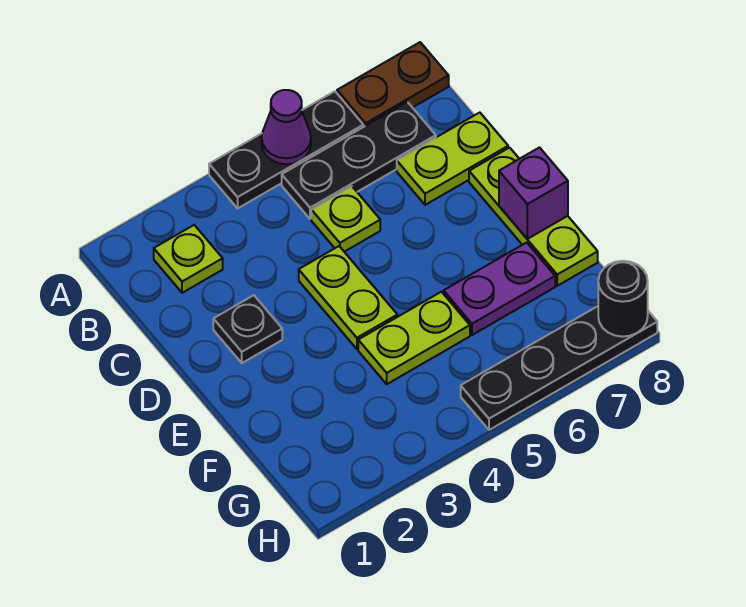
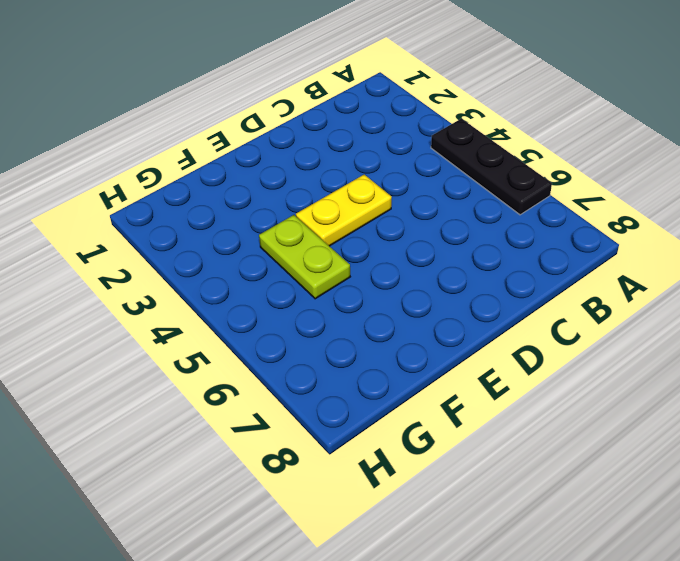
yellow plate D4:E4 level 1 -> lime plate D4:E4 level 1
none -> brown plate A7:A8 level 1
none -> lime plate B2 level 1
none -> black plate B5:B7 level 1

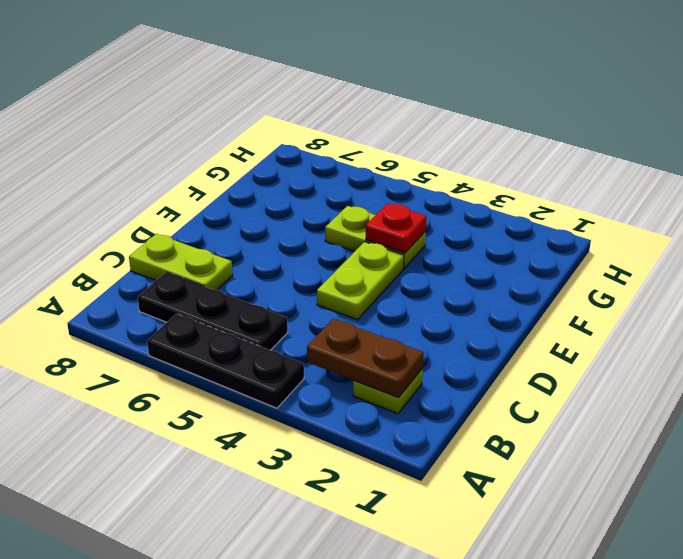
brown plate B2:B3 level 2 -> brown plate A7:A8 level 1
red plate F4 level 2 -> none
none -> lime plate C5 level 1
none -> black plate D2 level 1
none -> lime plate D8:F8 level 1

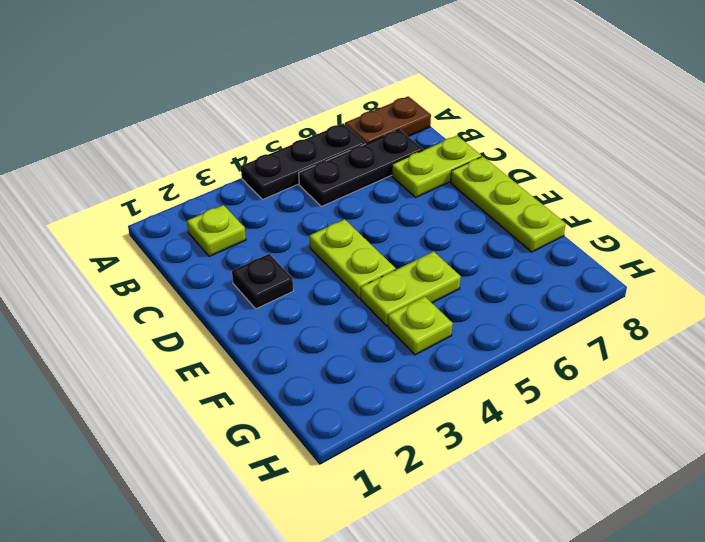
lime plate G4 level 1 -> lime plate C5 level 1
none -> purple plate F6:F7 level 1
none -> black plate H5:H8 level 1
none -> purple cone A5 level 2

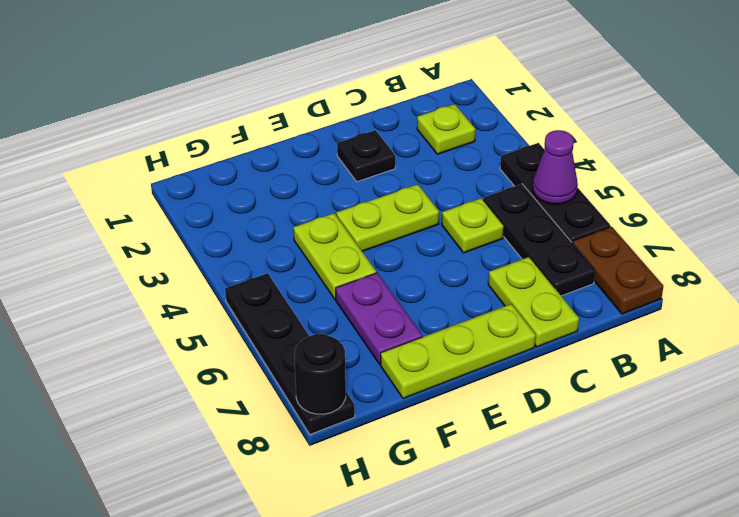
none -> purple brick E8 level 2

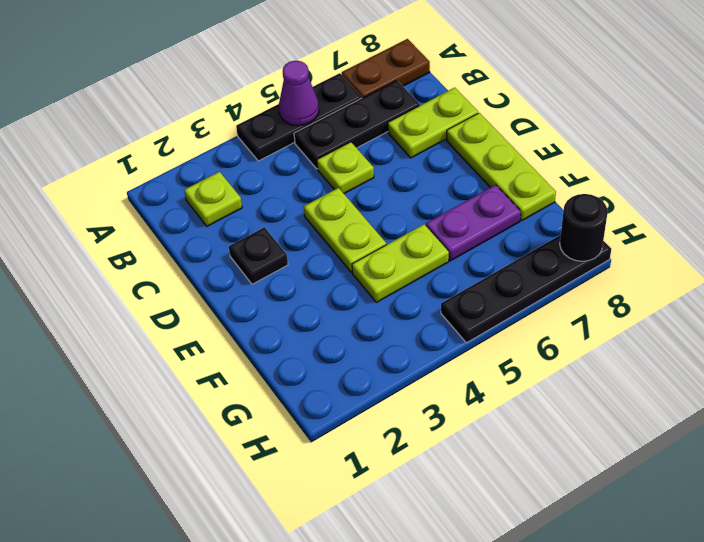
none -> purple brick E8 level 2

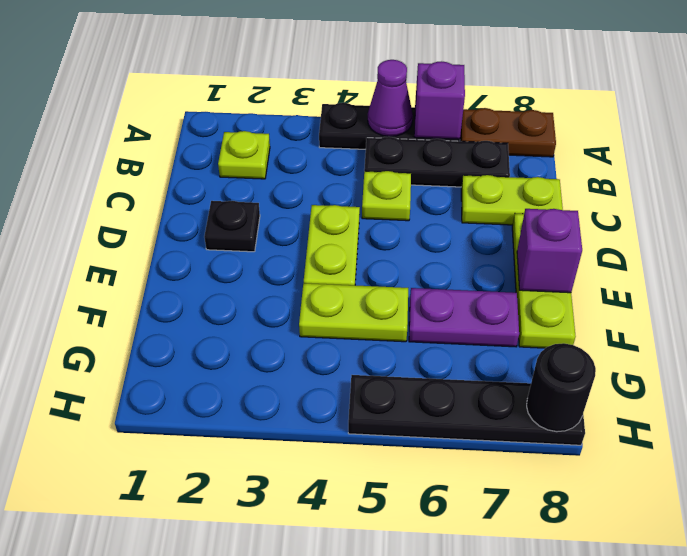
purple brick A6 level 2 -> none

